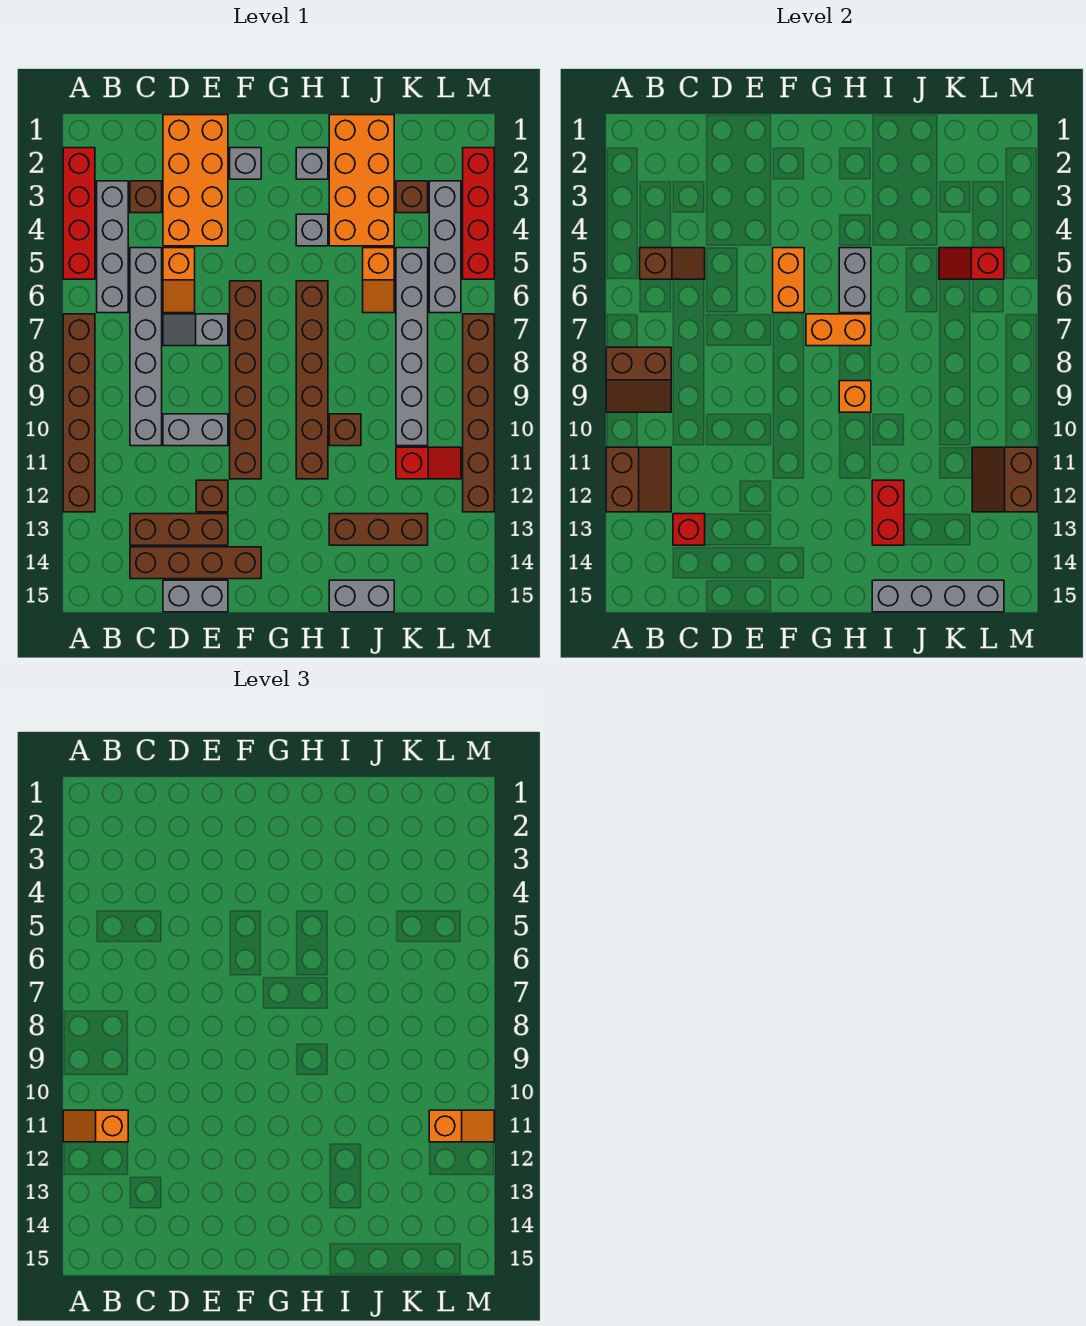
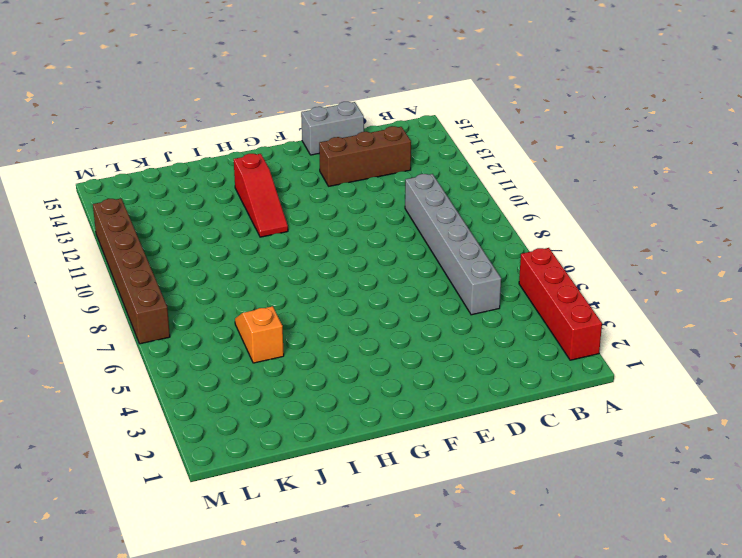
red slope H11:H13 level 1 top 13 -> brown brick H6:H11 level 1
none -> brown brick A7:A12 level 1
none -> grey brick B3:B6 level 1
none -> brown brick C3 level 1
none -> brown brick C14:F14 level 1

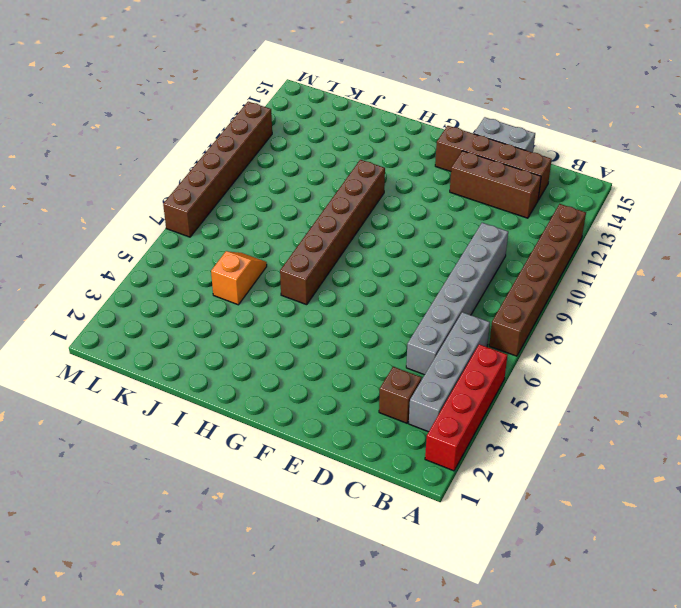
none -> orange brick D1:E4 level 1
none -> orange slope D5:D6 level 1 top 5
none -> grey slope D7:E7 level 1 top E
none -> grey brick D10:E10 level 1

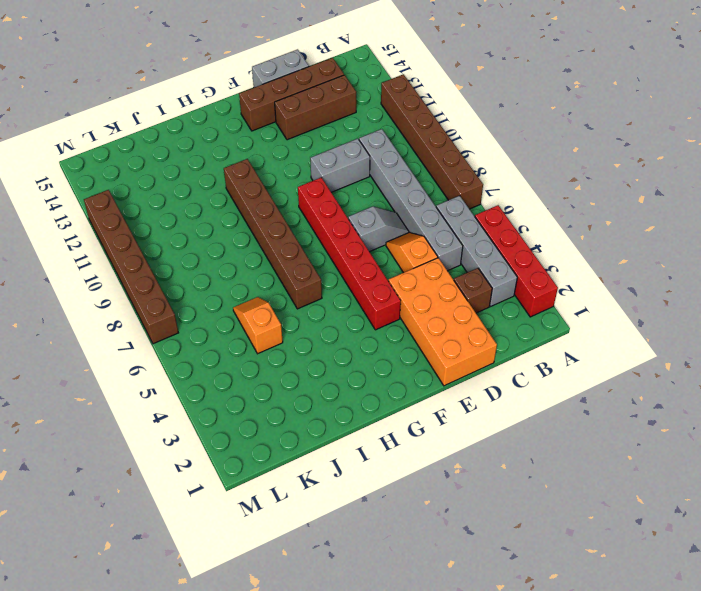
red brick F4:F9 level 1 -> brown brick F6:F11 level 1
none -> brown brick E12 level 1
none -> grey brick F2 level 1
none -> grey brick H2 level 1
none -> grey brick H4 level 1

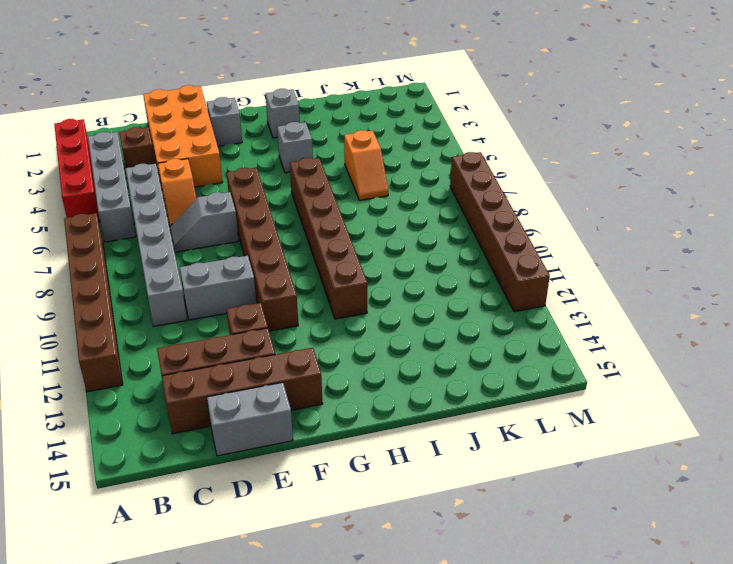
none -> orange brick I1:J4 level 1
none -> brown brick I10 level 1
none -> brown brick I13:K13 level 1
none -> grey brick I15:J15 level 1

